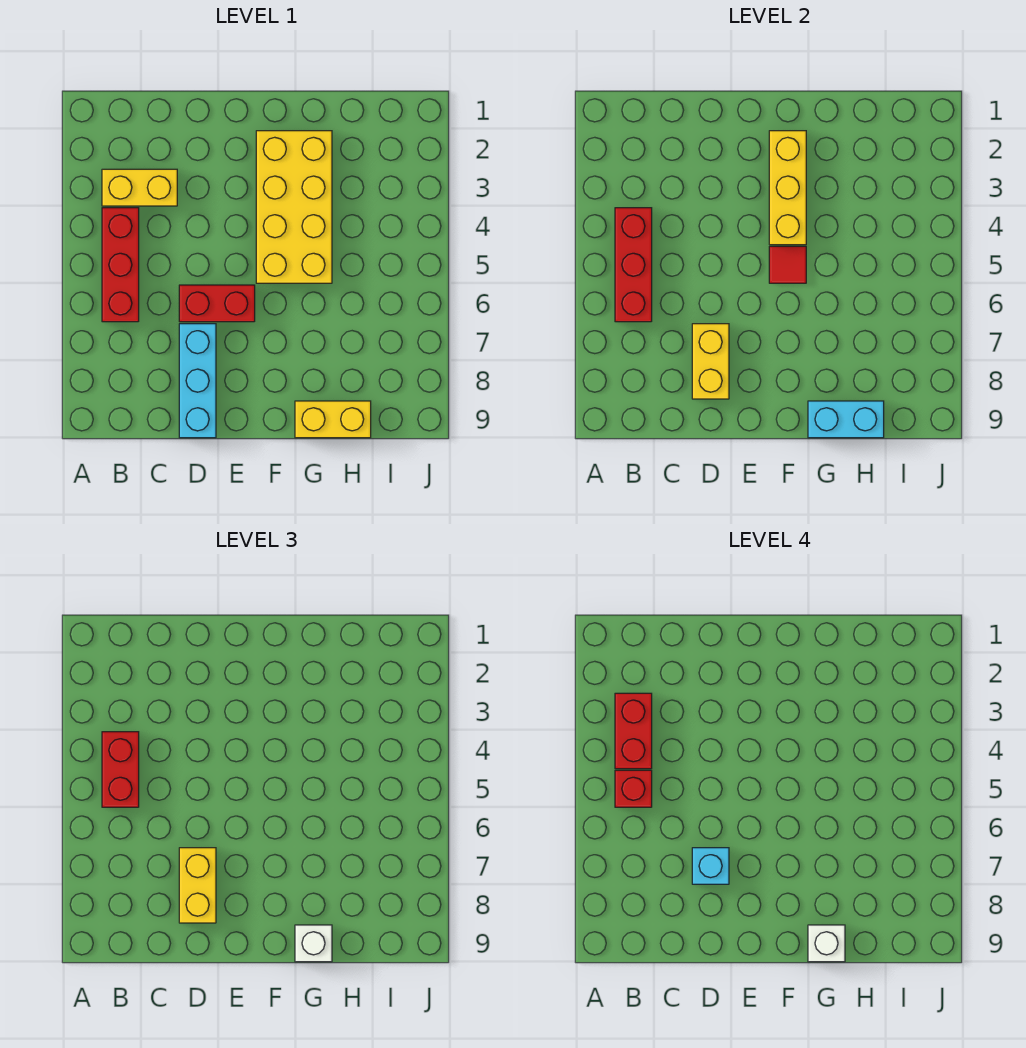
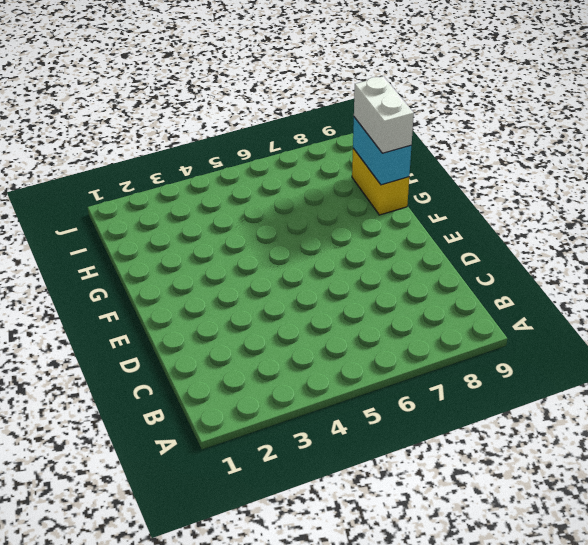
white brick G9:H9 level 3 -> white brick G9 level 3
none -> yellow brick B3:C3 level 1
none -> red brick B4:B6 level 1
none -> red brick D6:E6 level 1

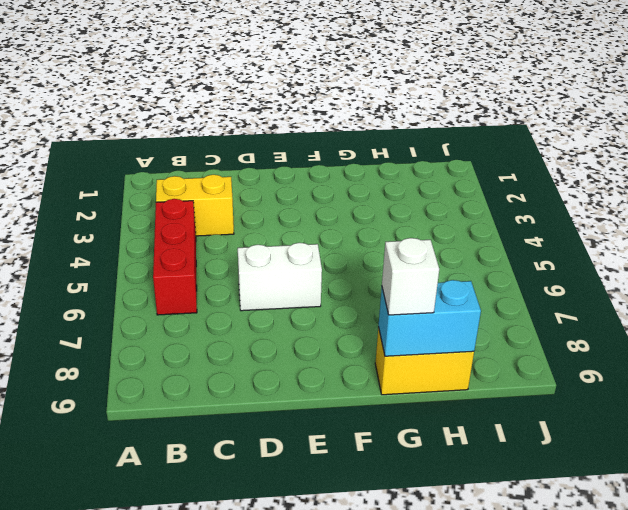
white brick D6:E6 level 1 -> red brick D6:E6 level 1
none -> cyan brick D7:D9 level 1
none -> yellow brick F2:G5 level 1
none -> red brick B4:B6 level 2

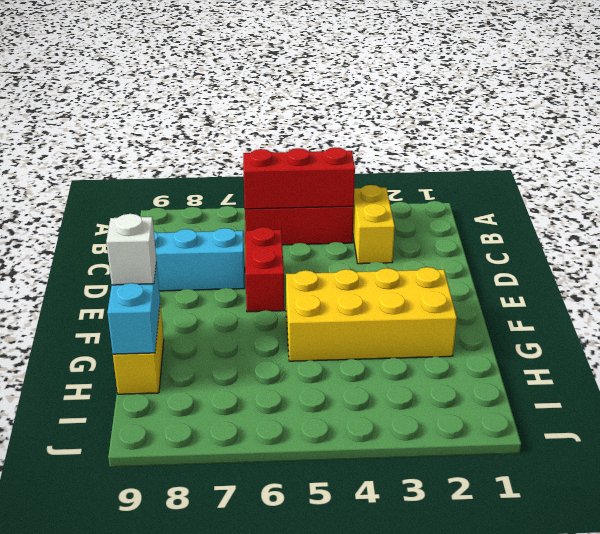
none -> yellow brick D7:D8 level 2
none -> yellow brick F2:F4 level 2
none -> red tile F5 level 2

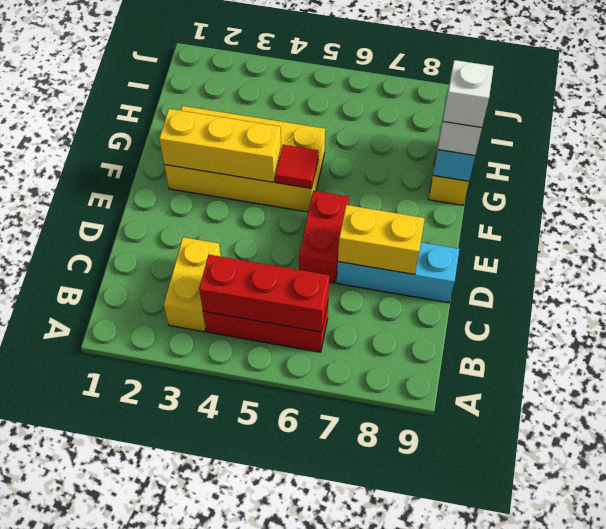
none -> red brick B4:B5 level 3
none -> yellow brick D7:D8 level 3
none -> red brick B3:B4 level 4

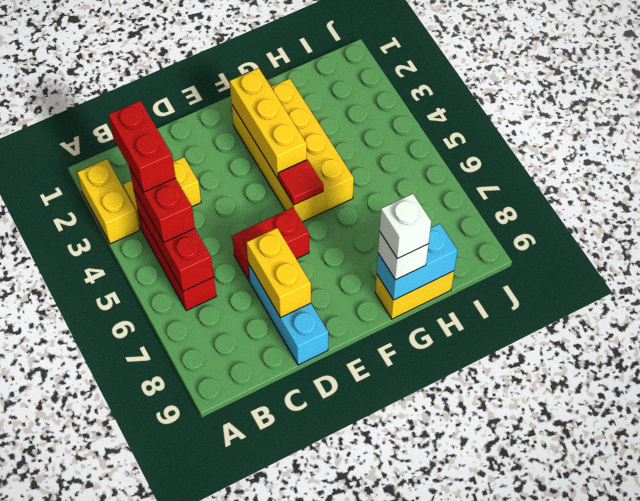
yellow brick A2:A3 level 1 -> yellow brick D7:D8 level 3
none -> red brick B5 level 4
none -> cyan brick D7 level 4

